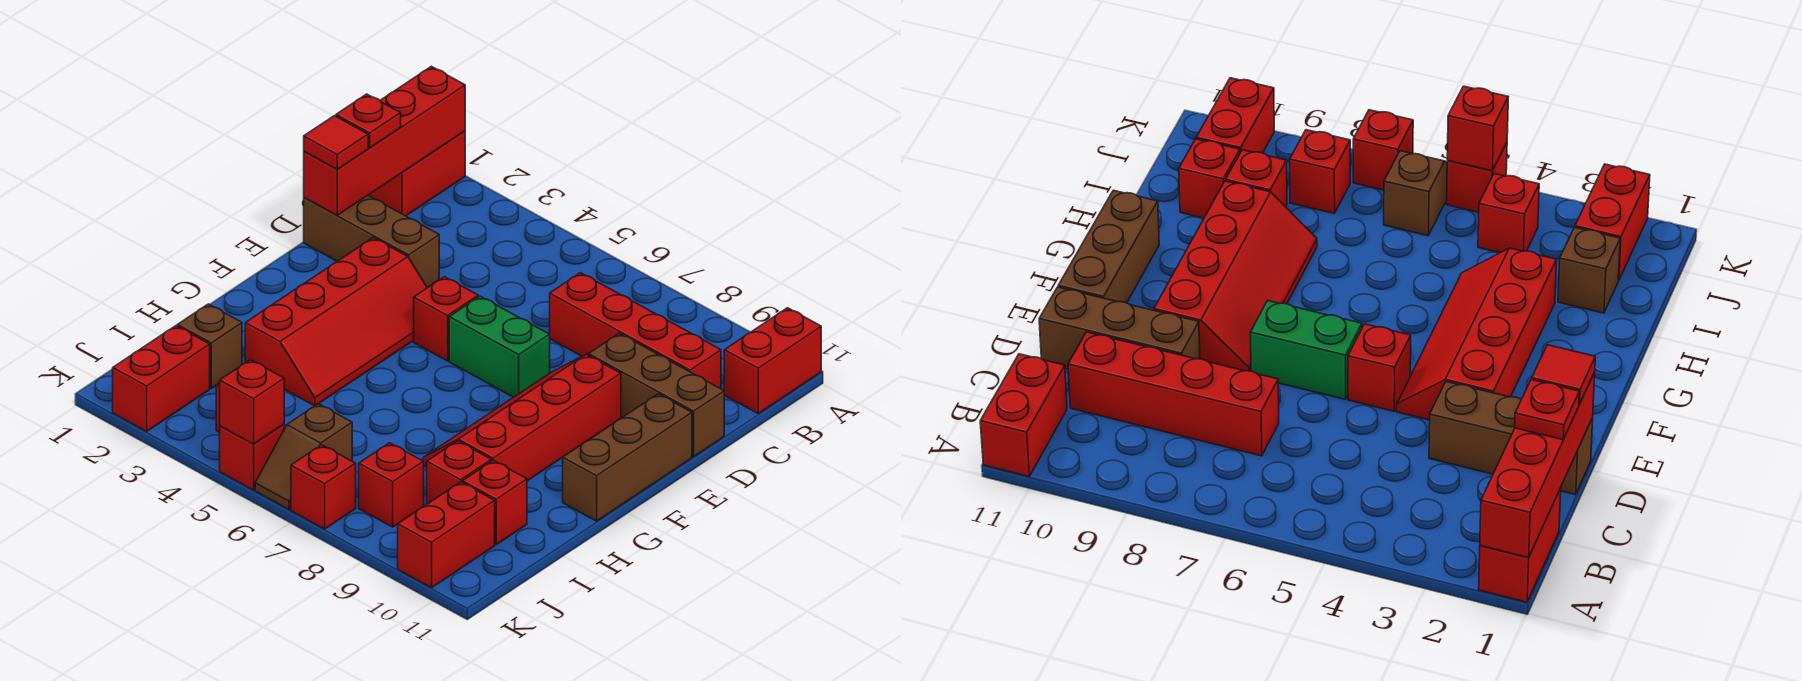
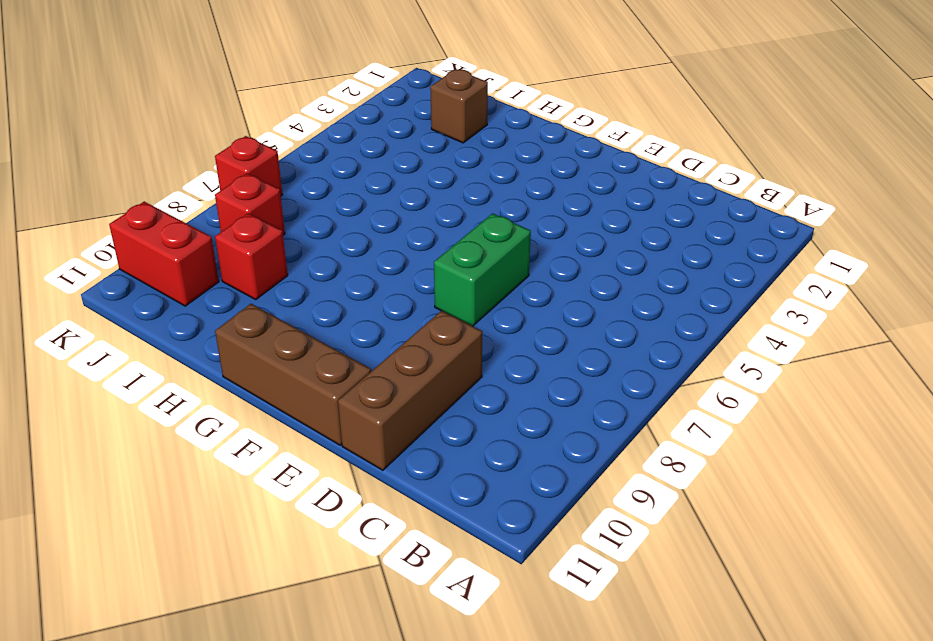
none -> red brick A1:B1 level 1
none -> red brick A11:B11 level 1
none -> red brick C7:C10 level 1

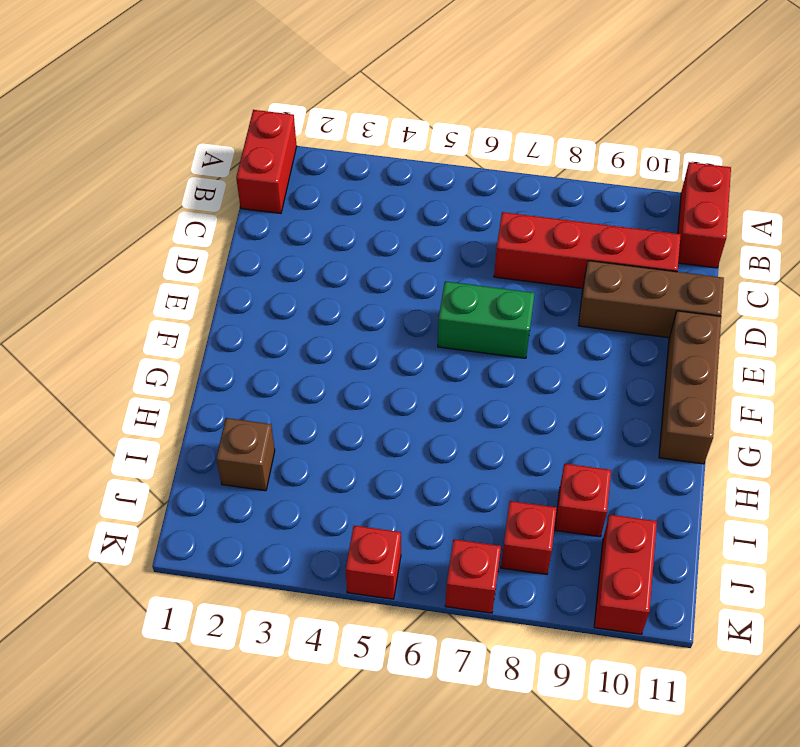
none -> brown brick D1:D3 level 1
none -> red slope E3:H4 level 1 top 3
none -> red brick E5 level 1

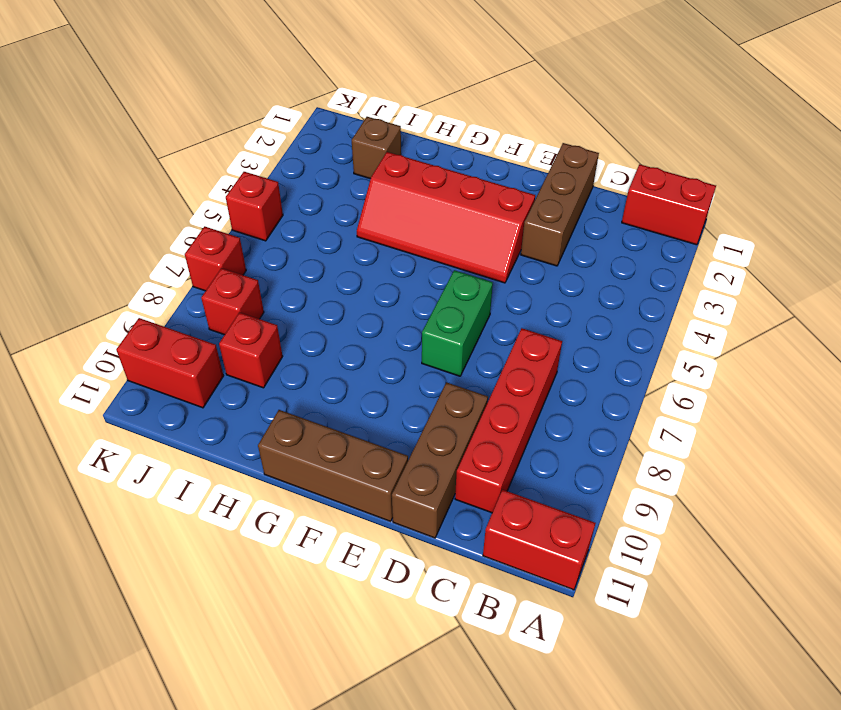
none -> red brick E5 level 1
none -> red slope E8:H9 level 1 top 9
none -> red brick I10 level 1

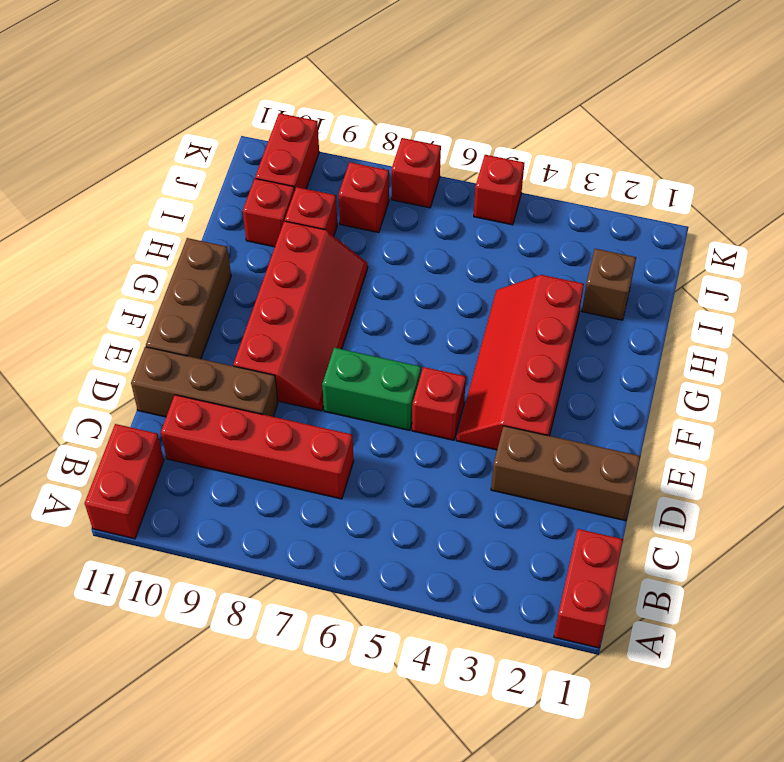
none -> red brick J2:K2 level 1
none -> red brick J4 level 1
none -> brown slope J6:K6 level 1 top J

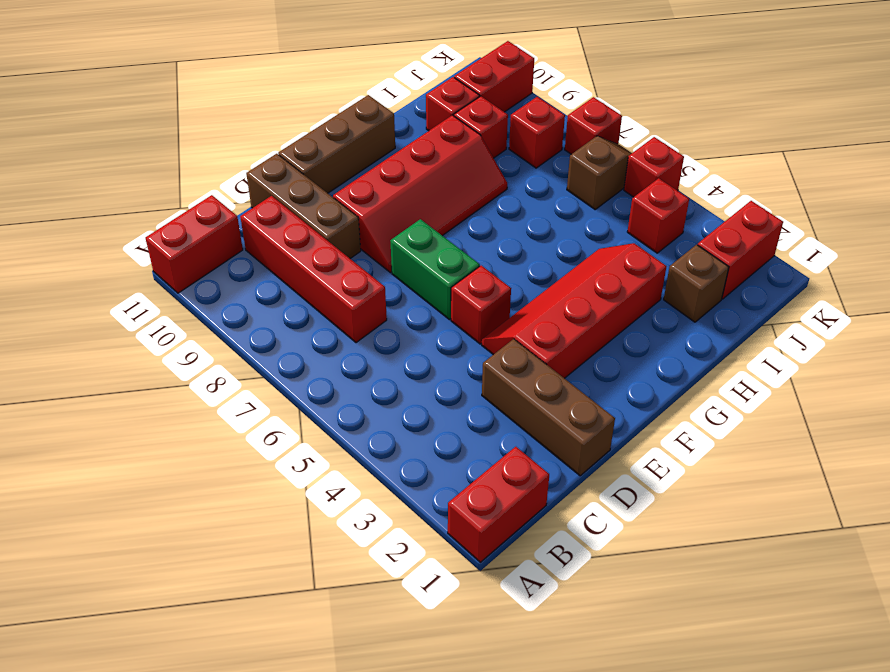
none -> red brick A1:D1 level 2
none -> red brick K5 level 2
none -> red plate C1 level 3

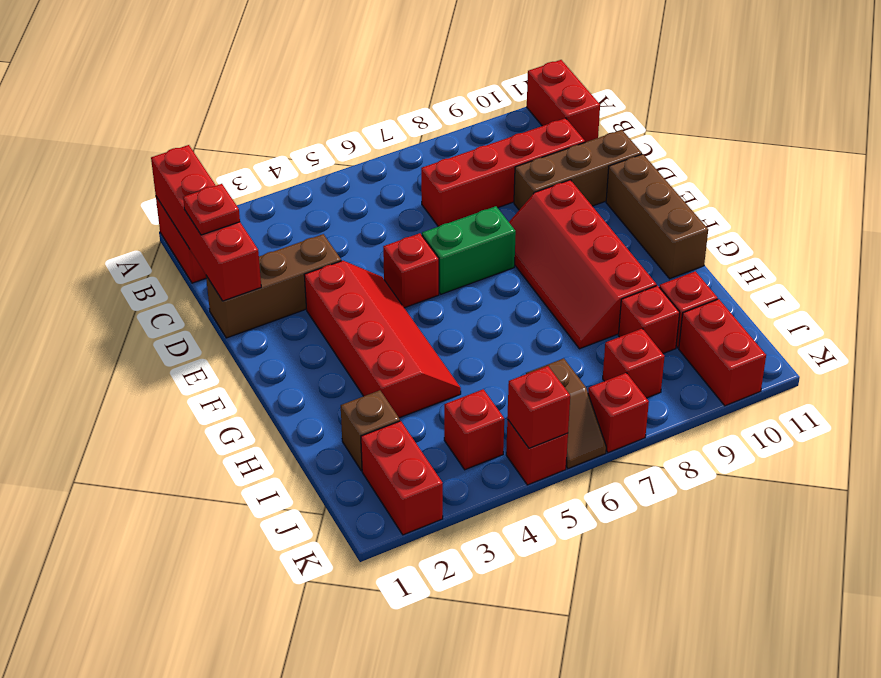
none -> red tile D1 level 3

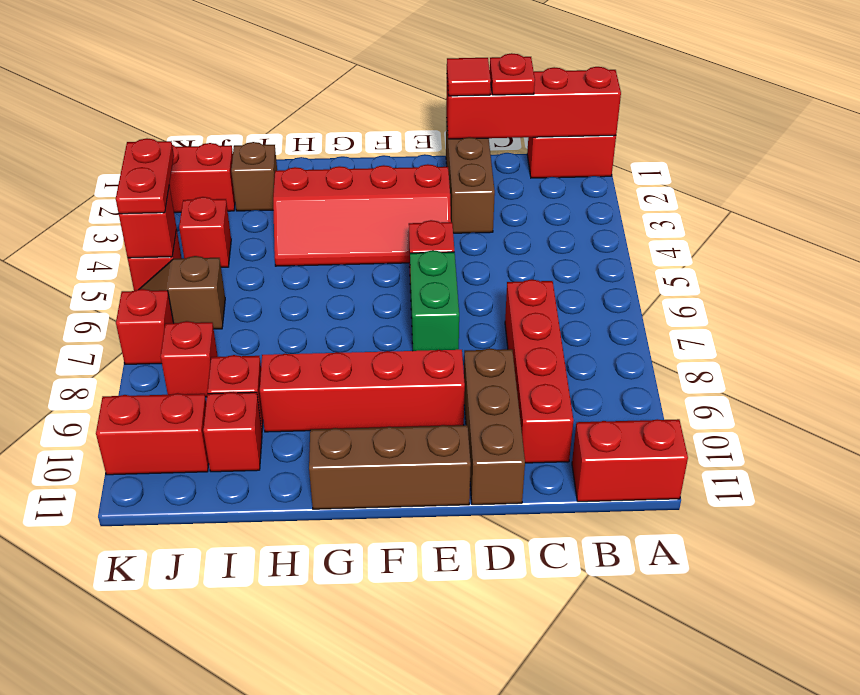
red plate K4:K5 level 3 -> none

